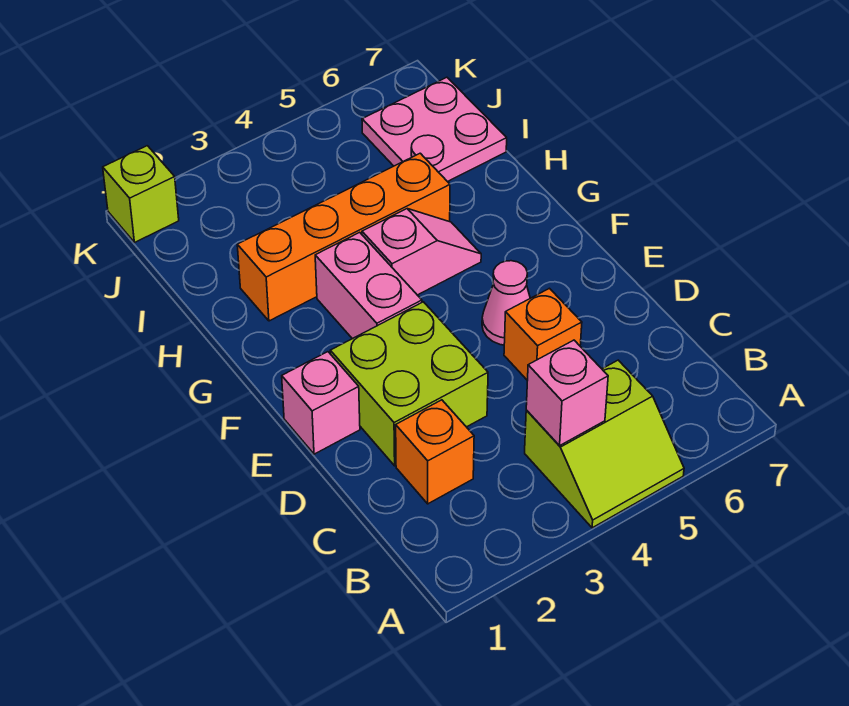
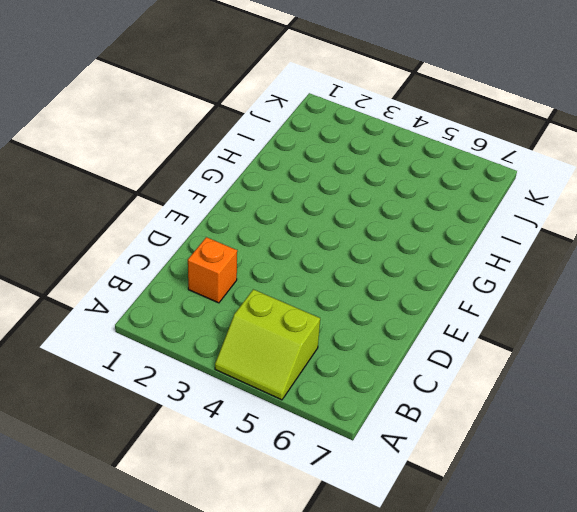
none -> lime brick D2:E3 level 1
none -> orange brick D5 level 1
none -> pink brick E1 level 1

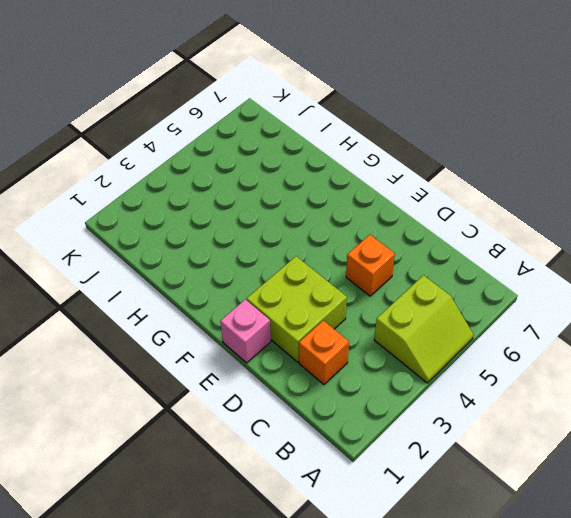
none -> pink cone E5 level 1
none -> pink brick F3:G3 level 1
none -> pink slope G4:G5 level 1 top 4

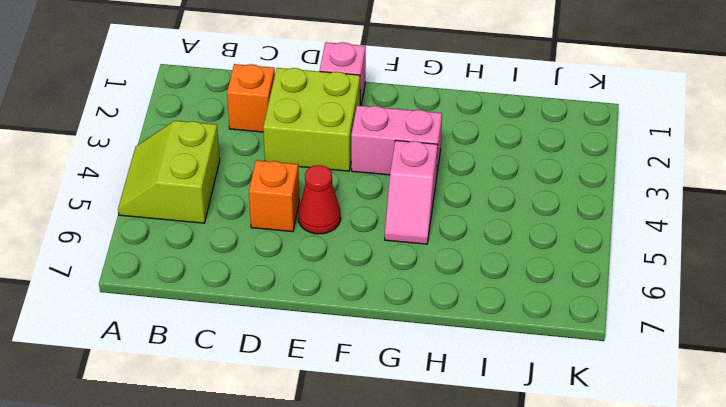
red cone E5 level 1 -> pink cone E5 level 1
none -> orange brick H2:H5 level 1
none -> pink plate I6:J7 level 1
none -> lime brick K1 level 1

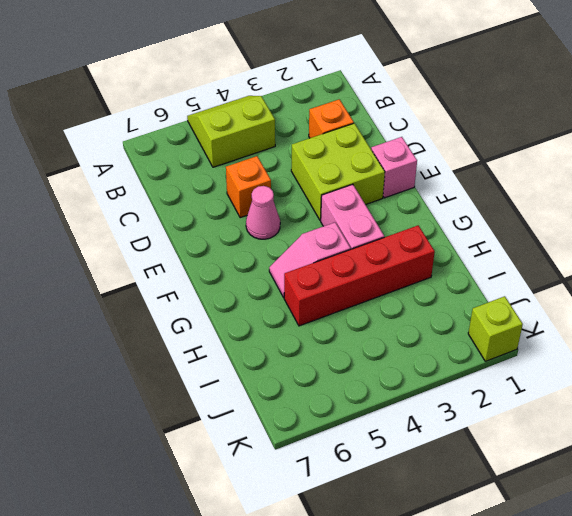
red brick H2:H5 level 1 -> orange brick H2:H5 level 1
none -> pink plate I6:J7 level 1
none -> pink brick B4 level 2

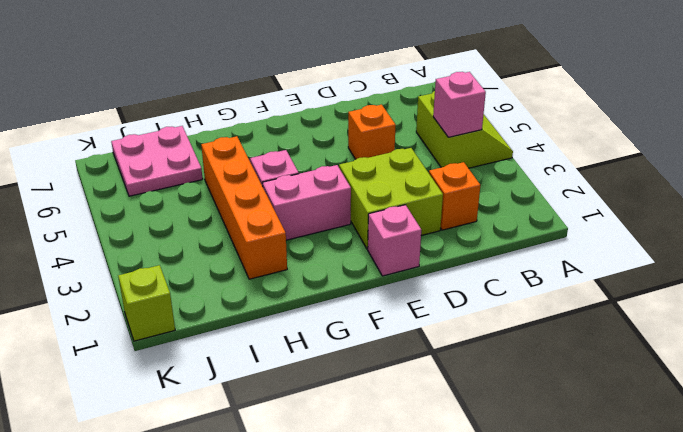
none -> pink cone E5 level 1

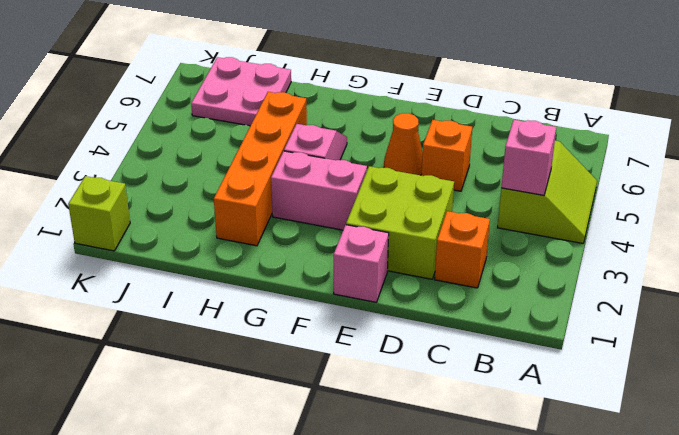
orange cone E5 level 1 -> pink cone E5 level 1

